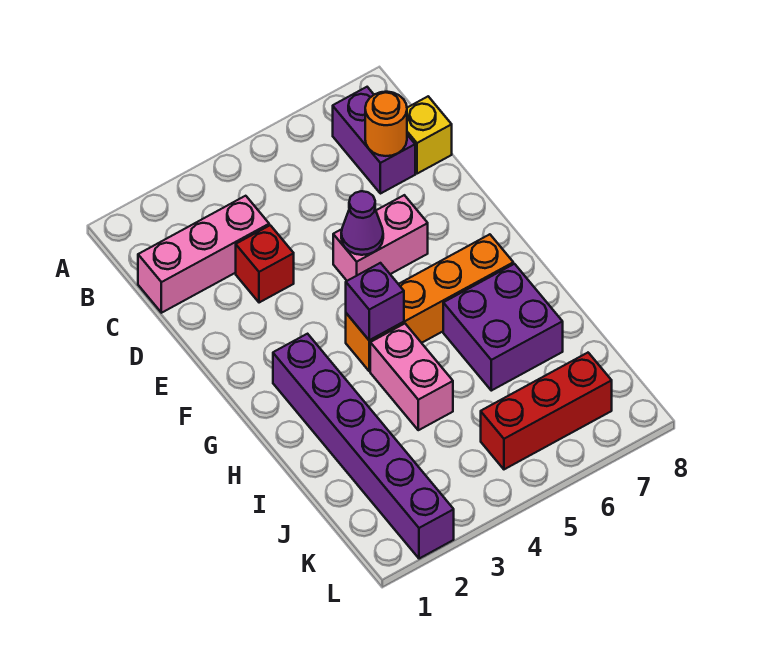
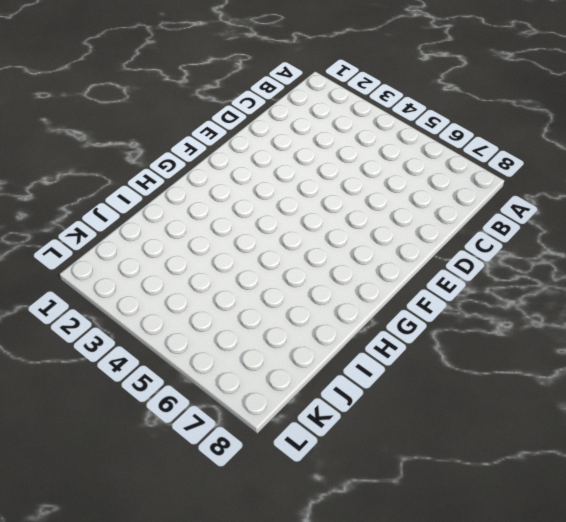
none -> purple brick B7:C7 level 1
none -> pink brick C1:C3 level 1
none -> yellow brick C8 level 1

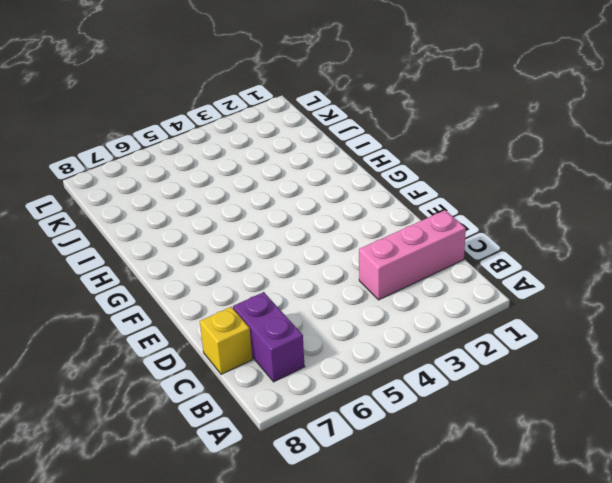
none -> red brick D3 level 1
none -> pink brick E5:E6 level 1
none -> purple brick G2:L2 level 1

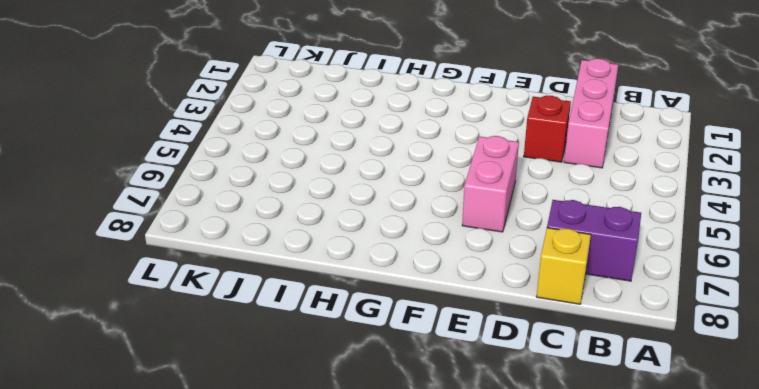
none -> purple brick G2:L2 level 1
none -> orange brick G4:G7 level 1
none -> pink brick H4:I4 level 1

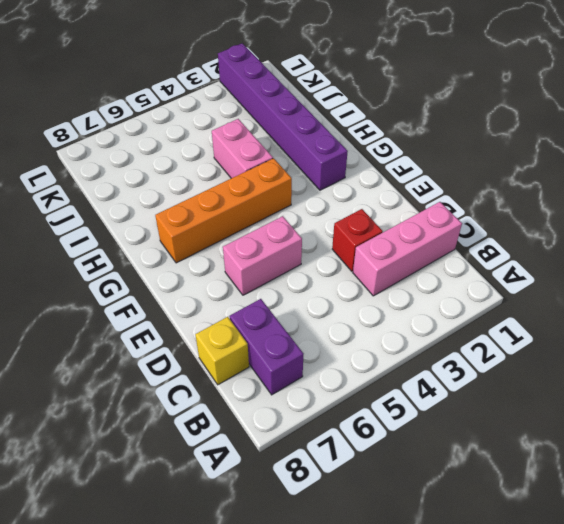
none -> purple brick H6:I7 level 1
none -> red brick K5:K7 level 1
none -> orange round brick C7 level 2

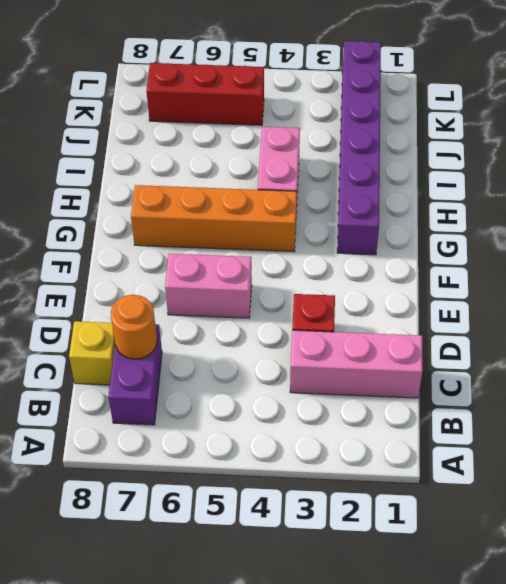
none -> purple brick H6:I7 level 1
none -> purple cone E5 level 2
none -> purple brick G4 level 2

